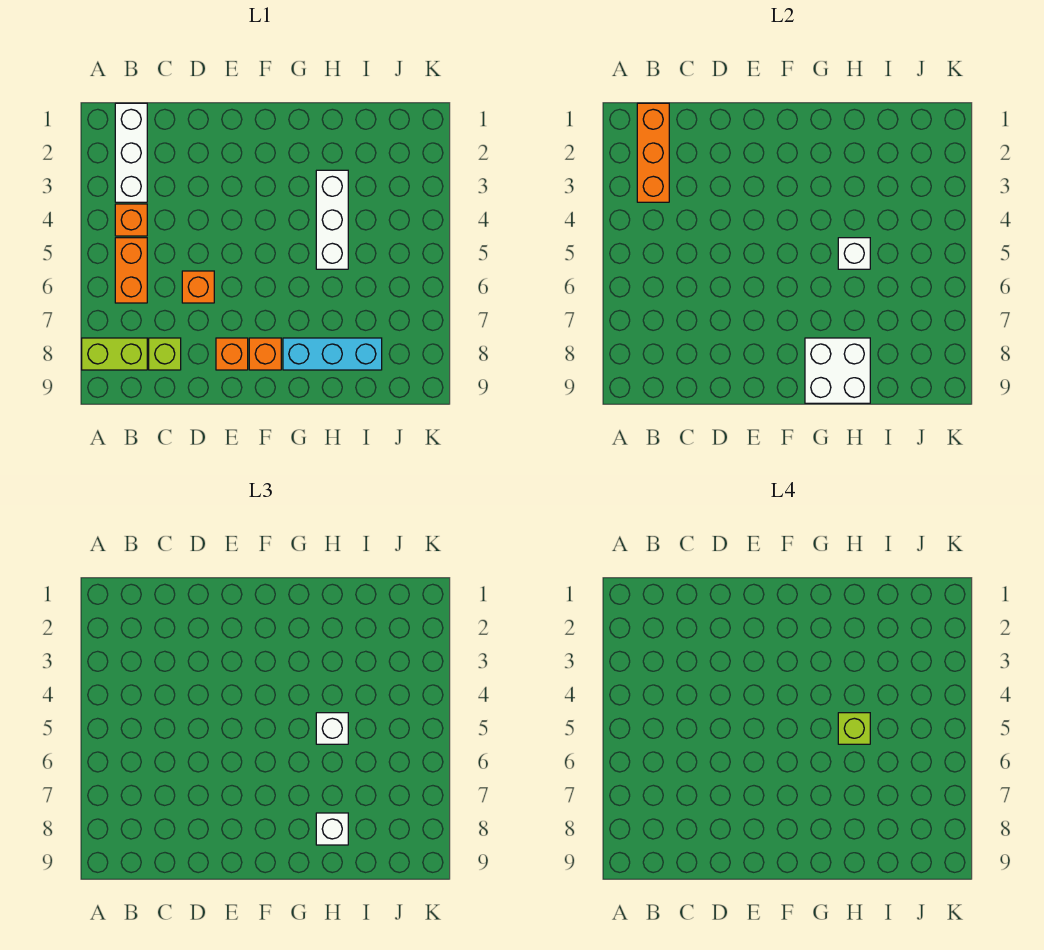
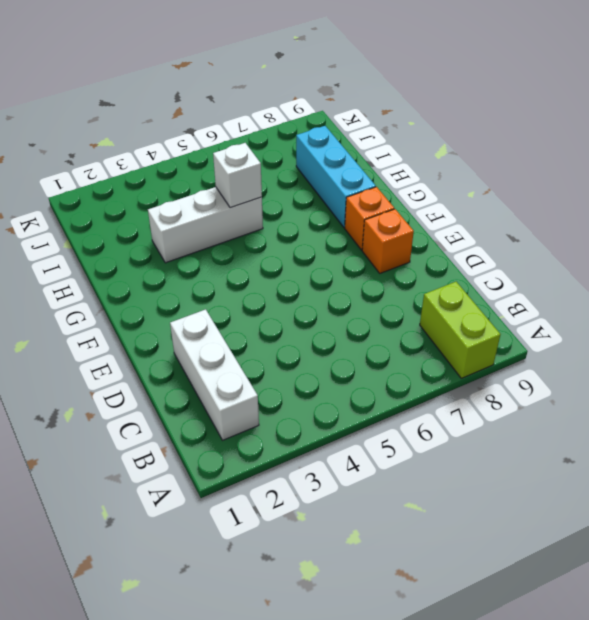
white brick B2:D2 level 1 -> white brick B1:B3 level 1
none -> orange brick B4 level 1
none -> orange brick B5:B6 level 1
none -> lime brick C8 level 1

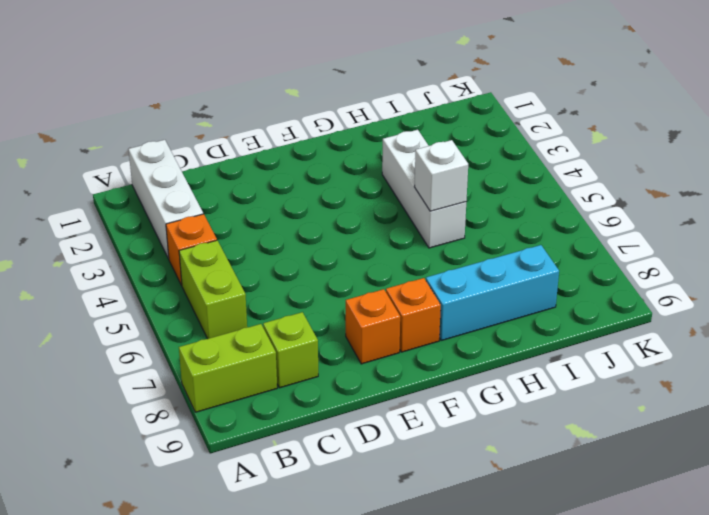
lime brick B5:B6 level 1 -> orange brick B5:B6 level 1
none -> orange brick D6 level 1
none -> orange brick B1:B3 level 2
none -> white brick G8:H9 level 2

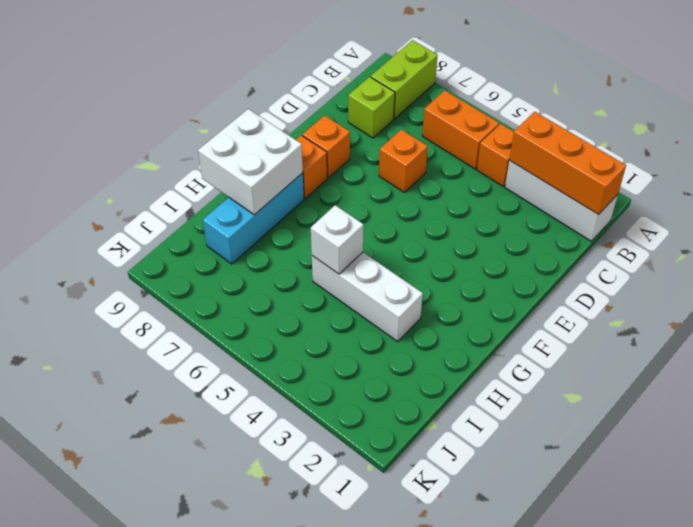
none -> white brick H5 level 3
none -> white brick H8 level 3
none -> lime brick H5 level 4

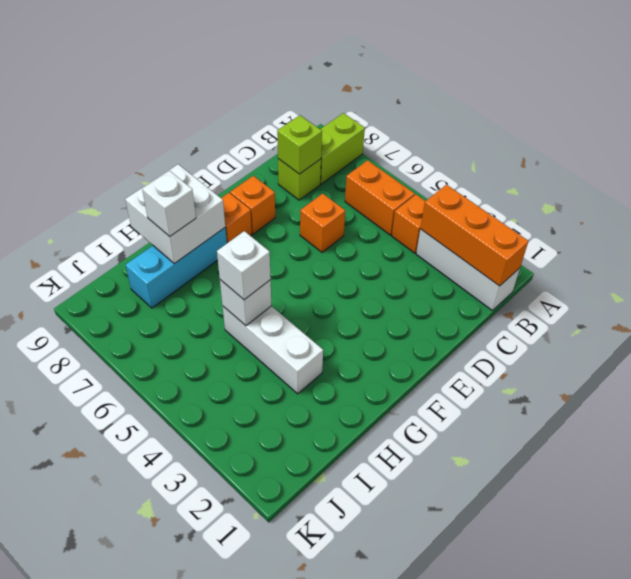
lime brick C8 level 2 -> lime brick H5 level 4

